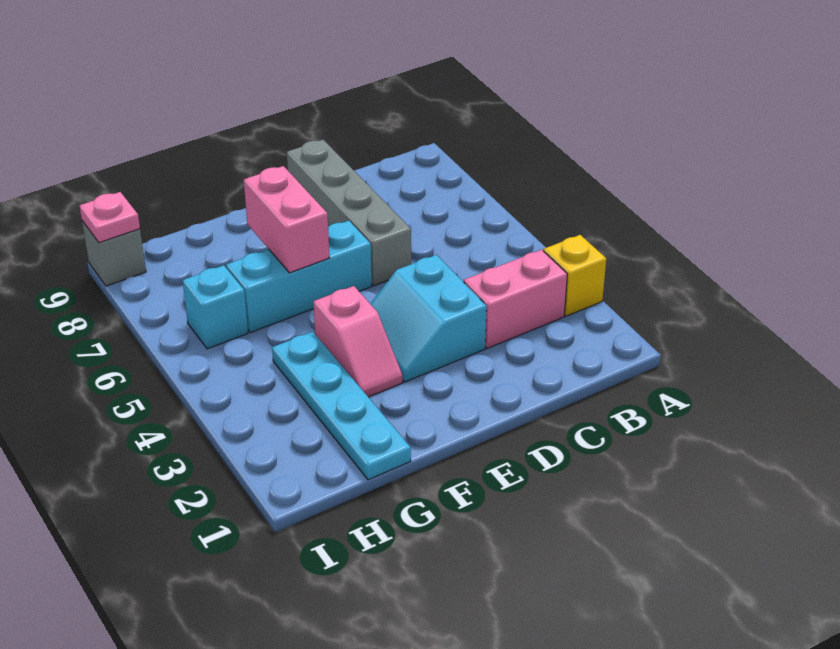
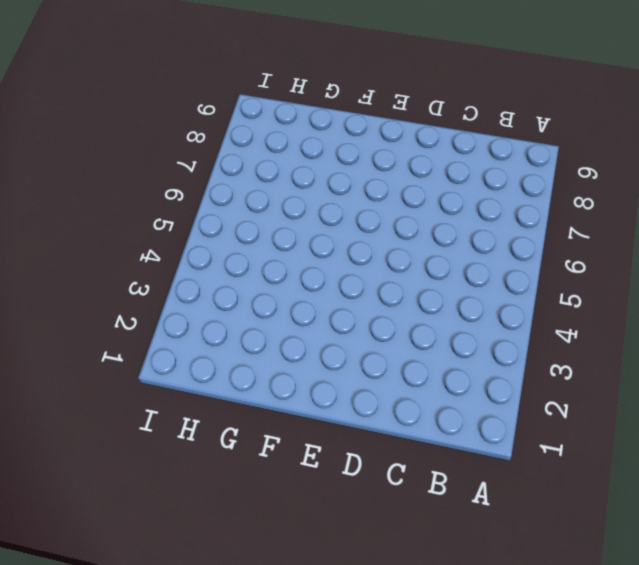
none -> yellow brick A3 level 1
none -> pink brick B3:C3 level 1

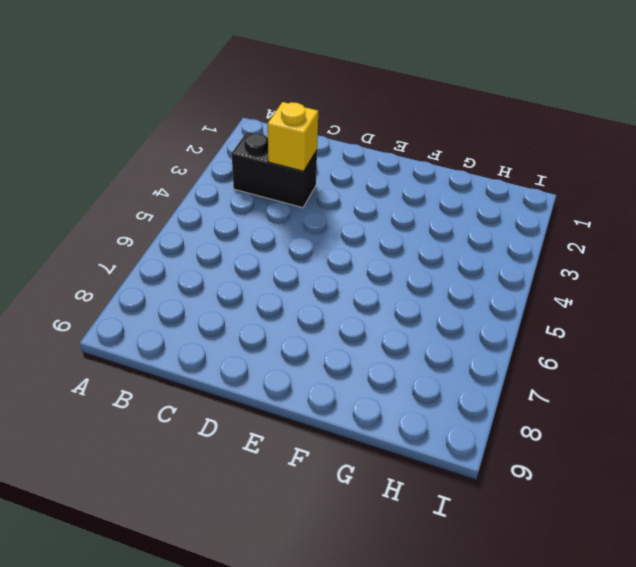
black brick B3:C3 level 1 -> pink brick B3:C3 level 1
yellow brick C3 level 2 -> yellow brick A3 level 1
none -> cyan slope D3:E4 level 1 top D
none -> grey brick D6:D9 level 1

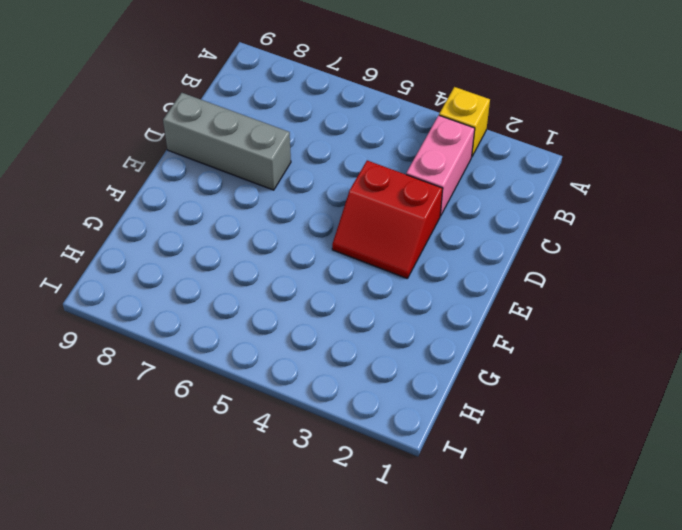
red slope D3:E4 level 1 top D -> cyan slope D3:E4 level 1 top D
grey brick D7:D9 level 1 -> grey brick D6:D9 level 1
none -> cyan brick E6:G6 level 1
none -> pink slope F3:F4 level 1 top 4

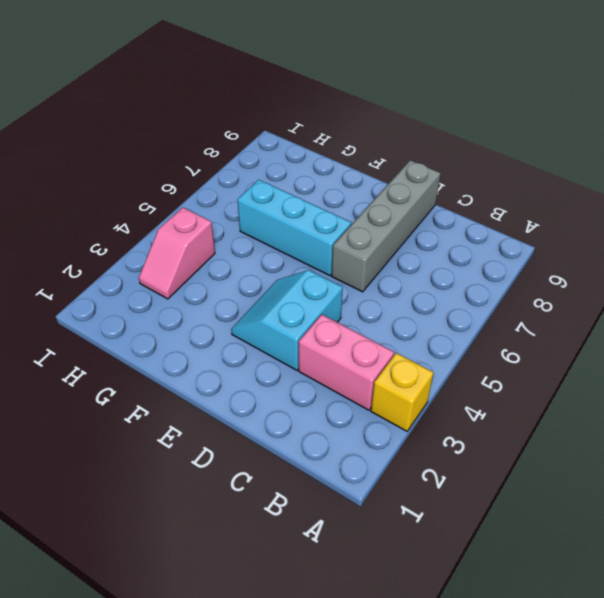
pink slope H3:H4 level 1 top 4 -> pink slope F3:F4 level 1 top 4
none -> cyan plate G1:G4 level 1
none -> cyan brick H6 level 1

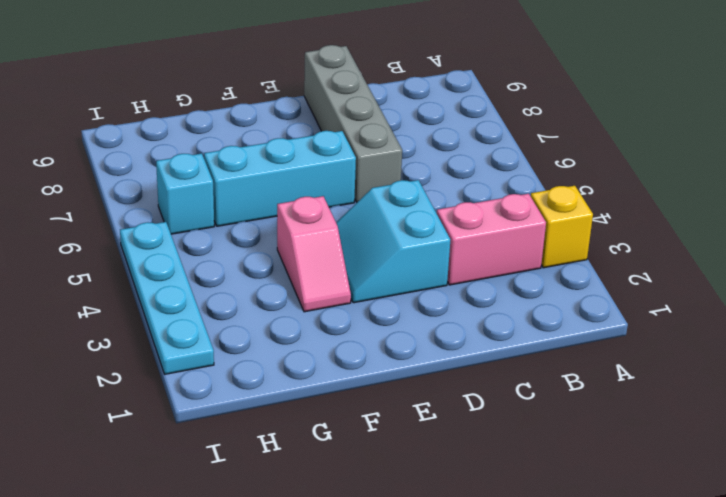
cyan plate I2:I5 level 1 -> cyan plate G1:G4 level 1
none -> grey brick I9 level 1
none -> pink brick F6:F7 level 2

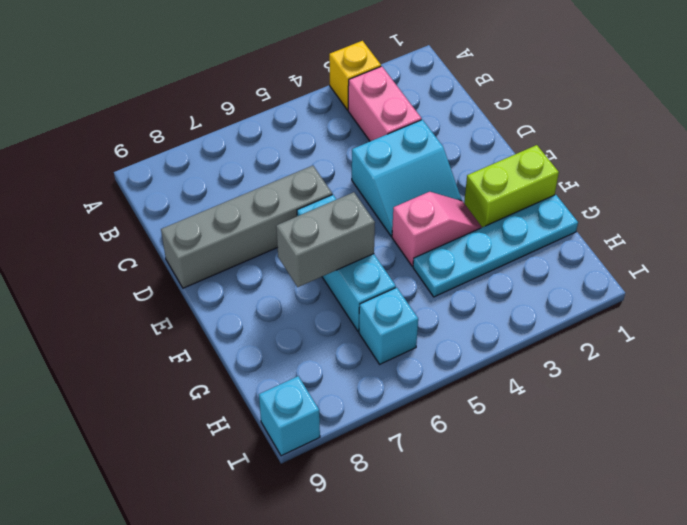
lime brick F1:F2 level 1 -> none
grey brick F6:F7 level 2 -> pink brick F6:F7 level 2
cyan brick I9 level 1 -> grey brick I9 level 1
none -> pink plate I9 level 2

